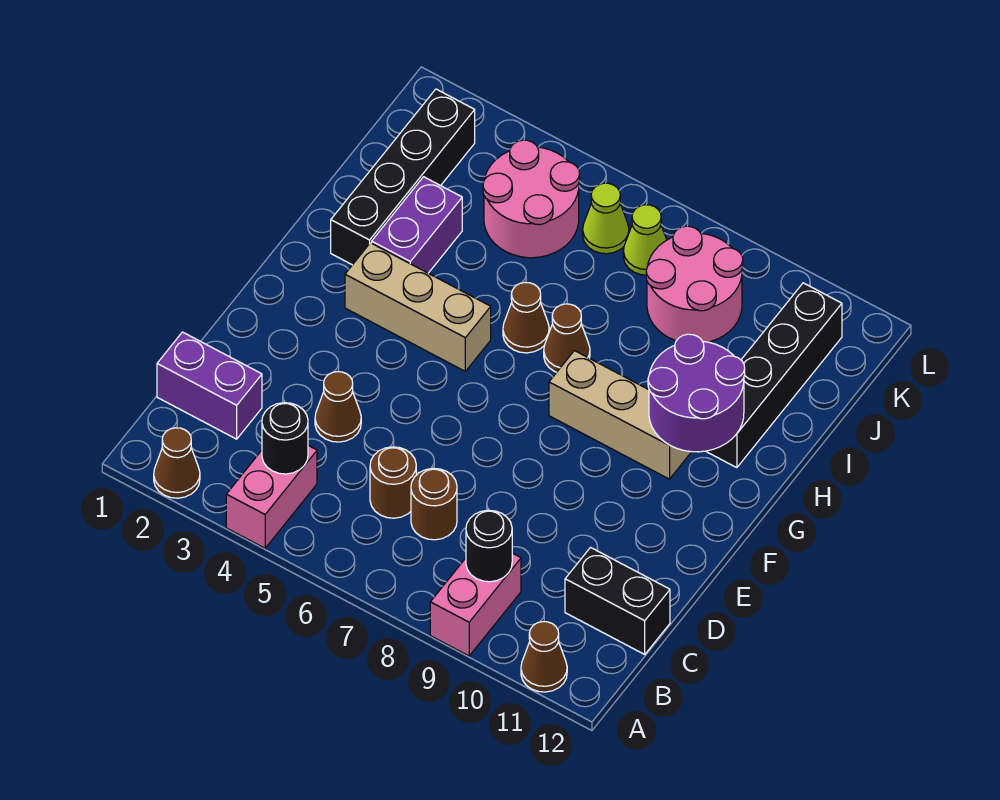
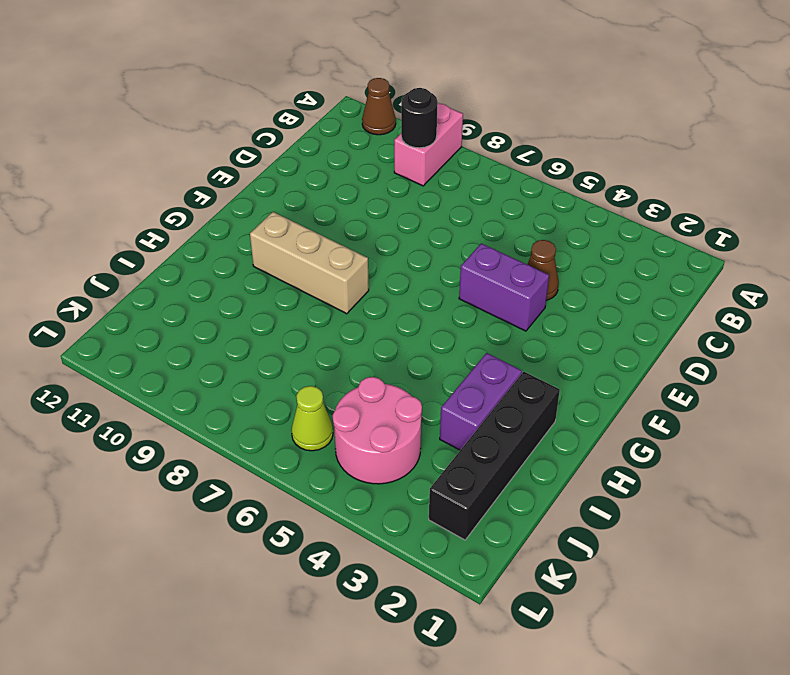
purple brick E4:E5 level 1 -> purple brick C1:C2 level 1
none -> brown cone A2 level 1
none -> pink brick A4:B4 level 1
none -> brown round brick C6 level 1

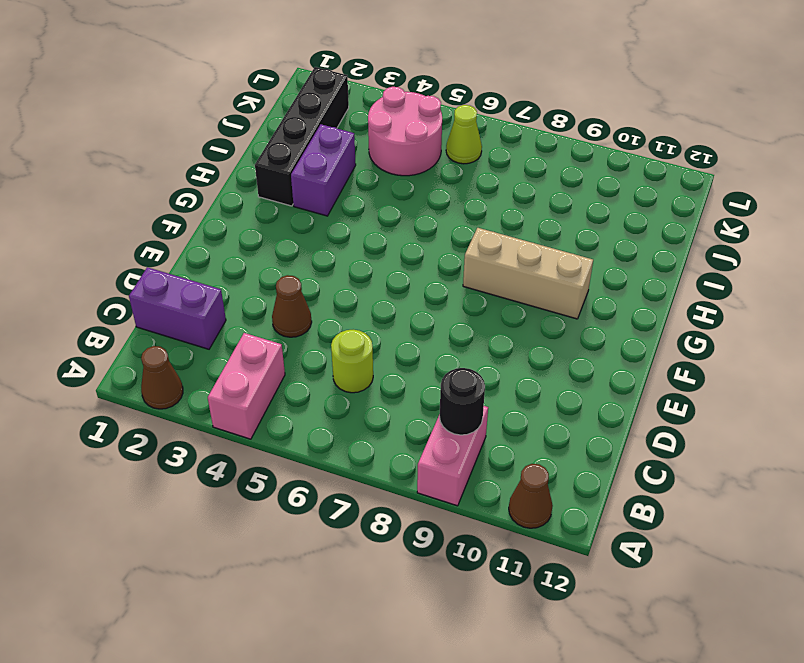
lime round brick C6 level 1 -> brown round brick C6 level 1
none -> brown round brick C7 level 1
none -> black brick C11:C12 level 1
none -> tan brick G3:G5 level 1

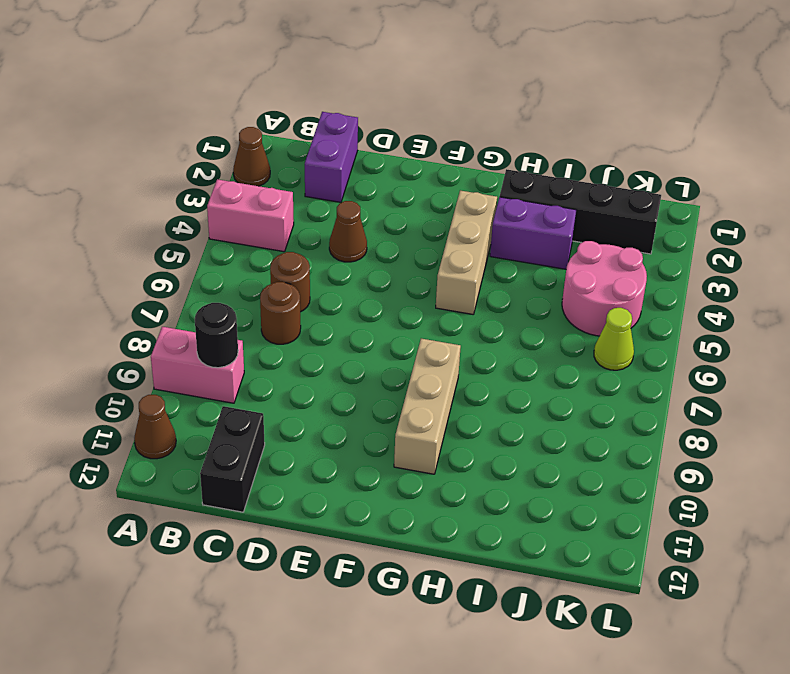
none -> brown cone H6 level 1
none -> brown cone H7 level 1
none -> black brick H11:K11 level 1

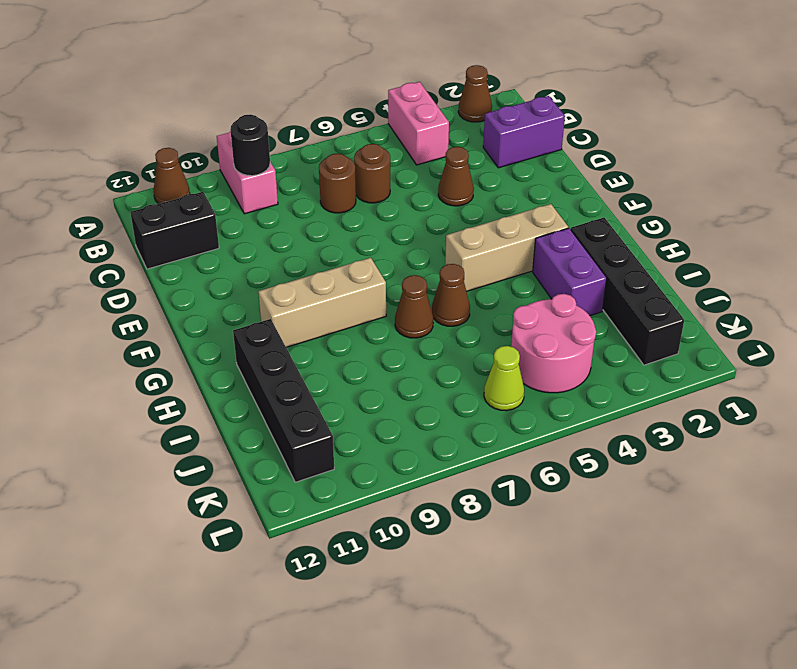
none -> pink round brick J8:K9 level 1
none -> lime cone K7 level 1
none -> black round brick B4 level 2

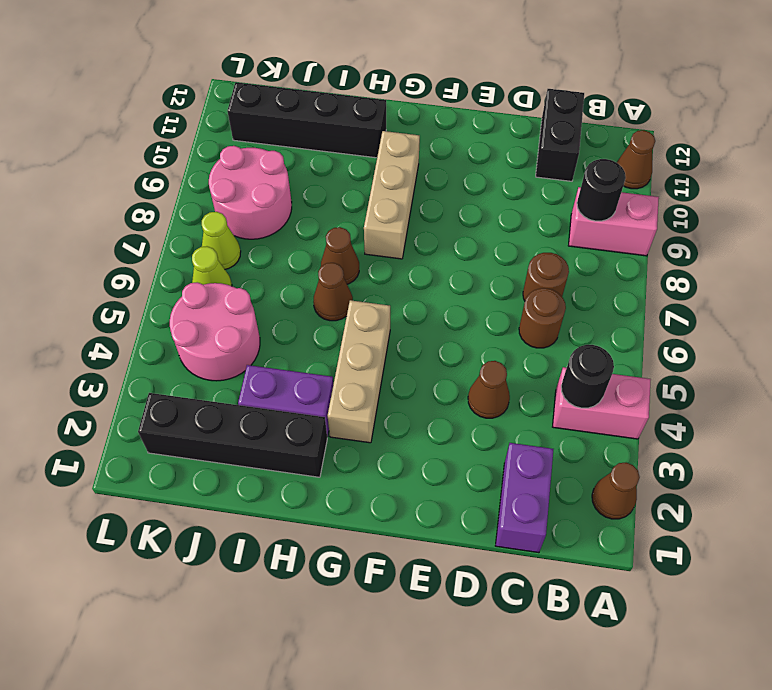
none -> purple round brick G10:H11 level 2

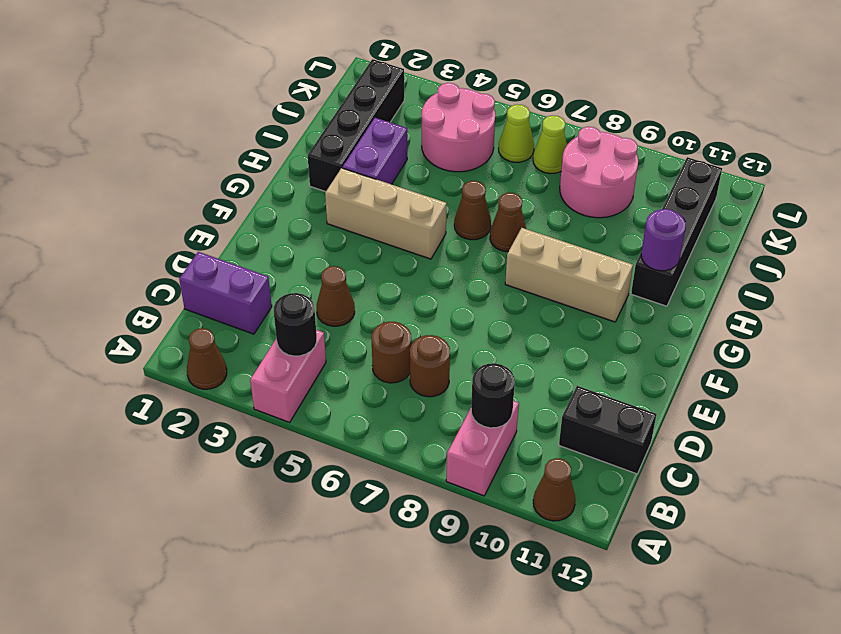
purple round brick H11 level 2 -> purple round brick G10:H11 level 2

